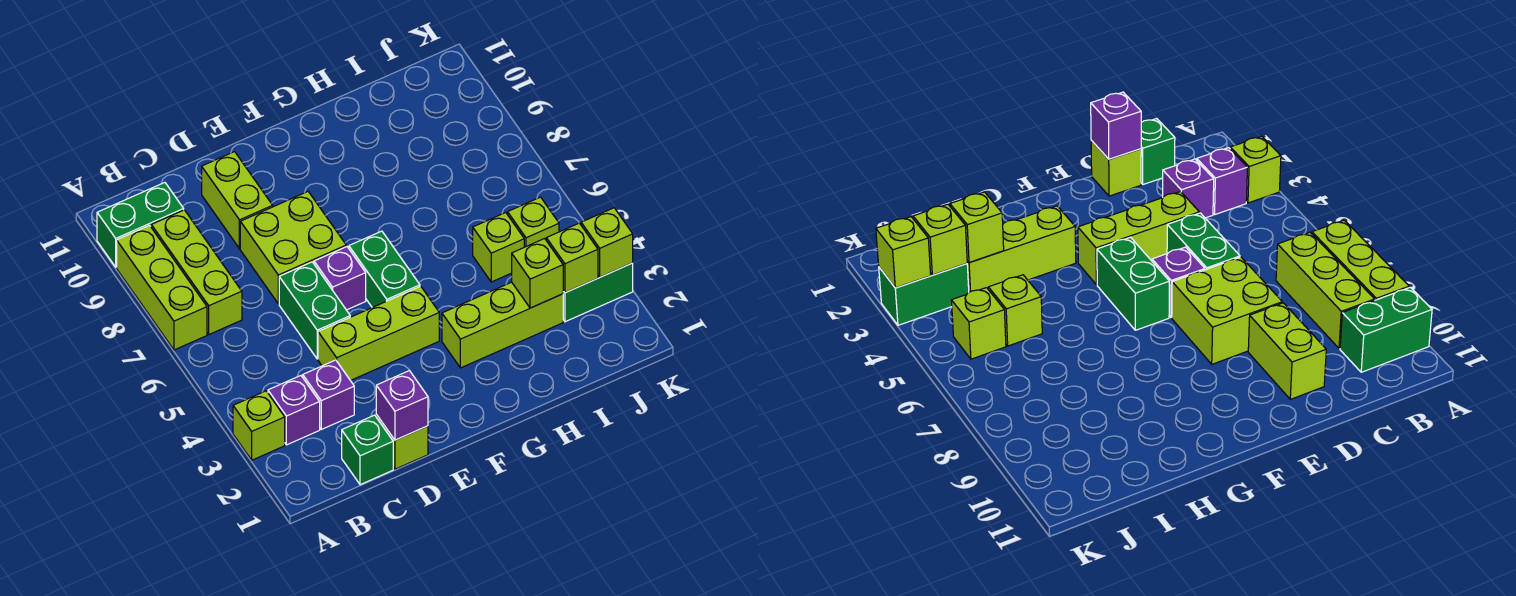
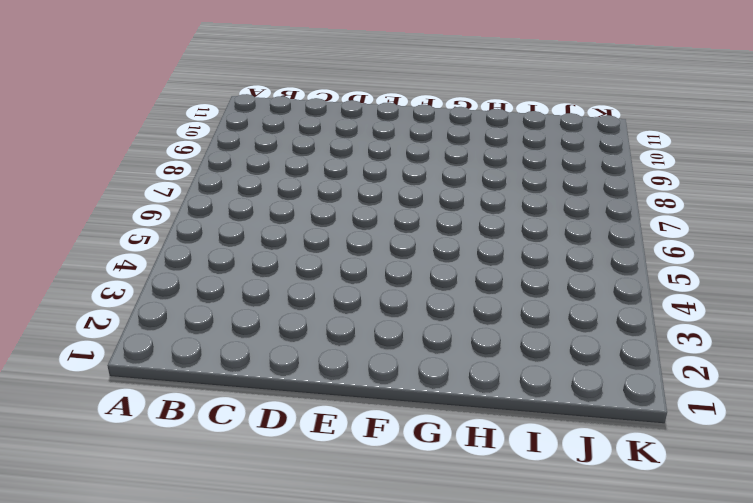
none -> lime brick A3 level 1
none -> lime brick A7:A9 level 1
none -> green brick A10:B10 level 1

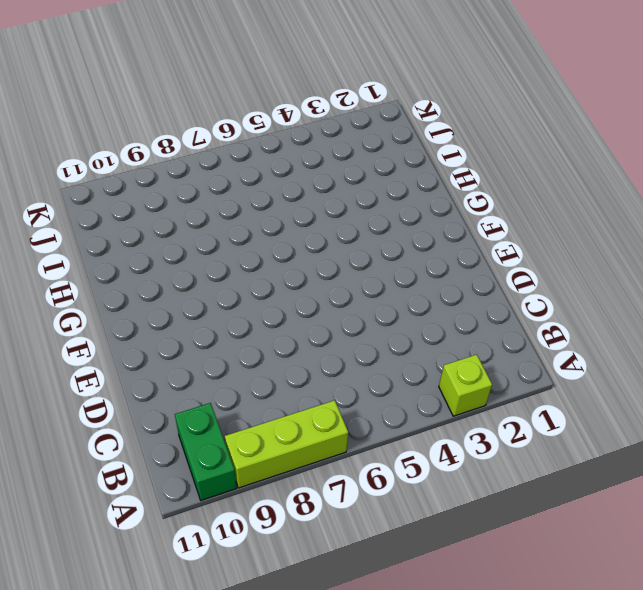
none -> purple brick B3 level 1
none -> lime brick B7:B9 level 1
none -> green brick C1 level 1

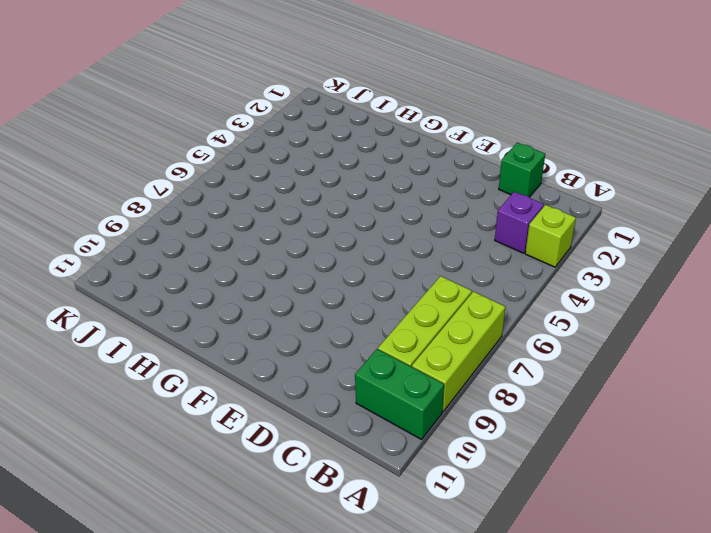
none -> purple brick C3 level 1
none -> lime brick D1 level 1
none -> lime brick D4:F4 level 1

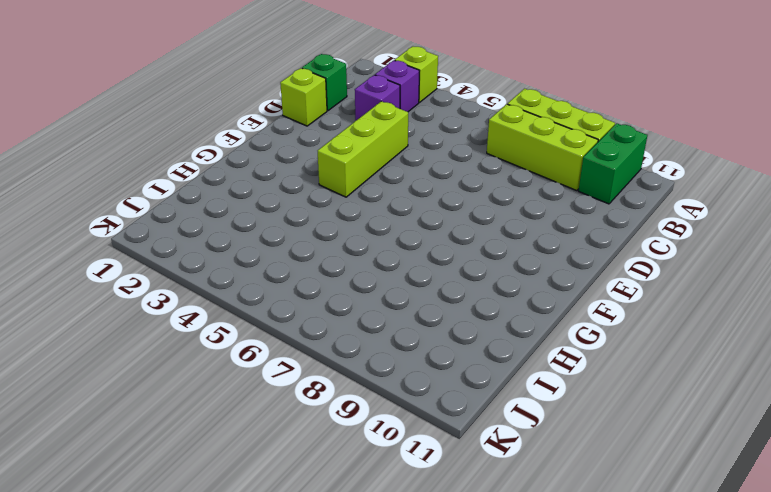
none -> green brick D5:D6 level 1
none -> lime brick D7:E8 level 1
none -> lime brick D9:D10 level 1

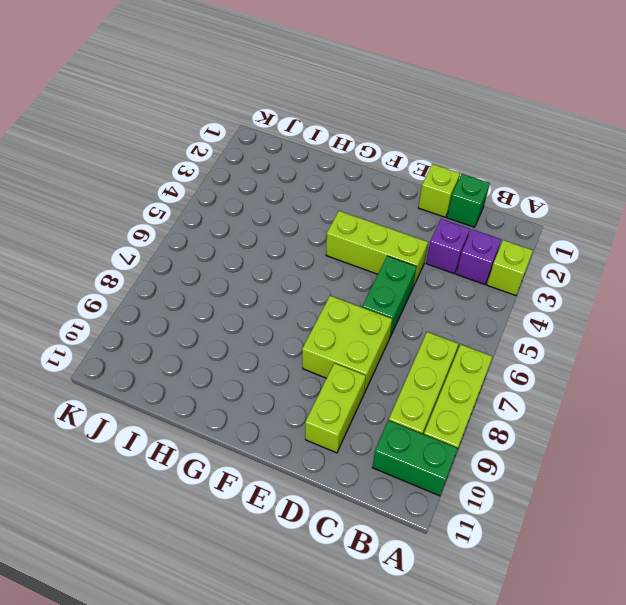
none -> purple brick E6 level 1
none -> green brick F5:F6 level 1
none -> lime brick G3:I3 level 1

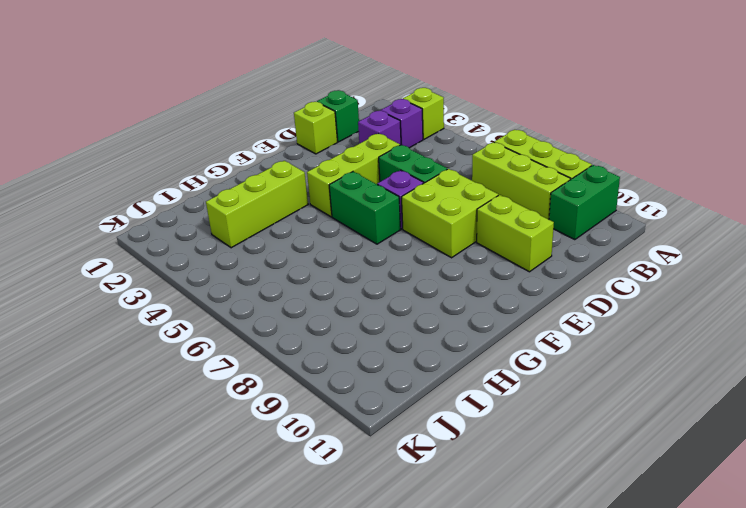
none -> lime brick I5 level 1
none -> green brick J3:K3 level 1
none -> lime brick J5 level 1

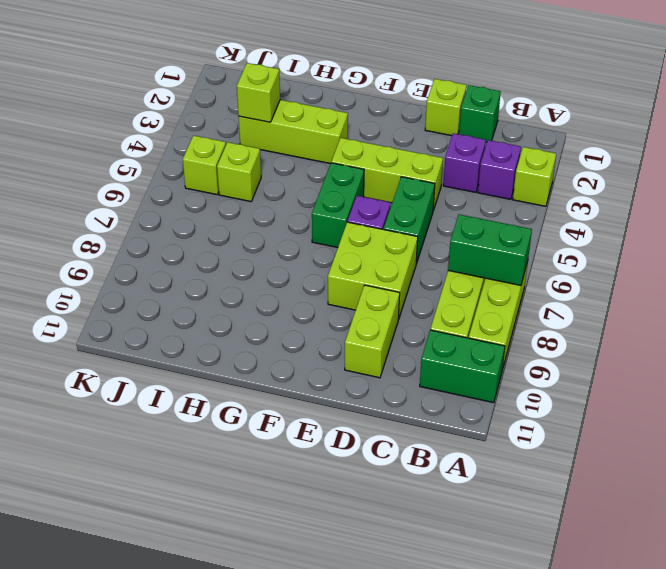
green brick A7:B7 level 2 -> green brick J3:K3 level 1
none -> purple brick D1 level 2
none -> lime brick J3 level 2
none -> lime brick K3 level 2

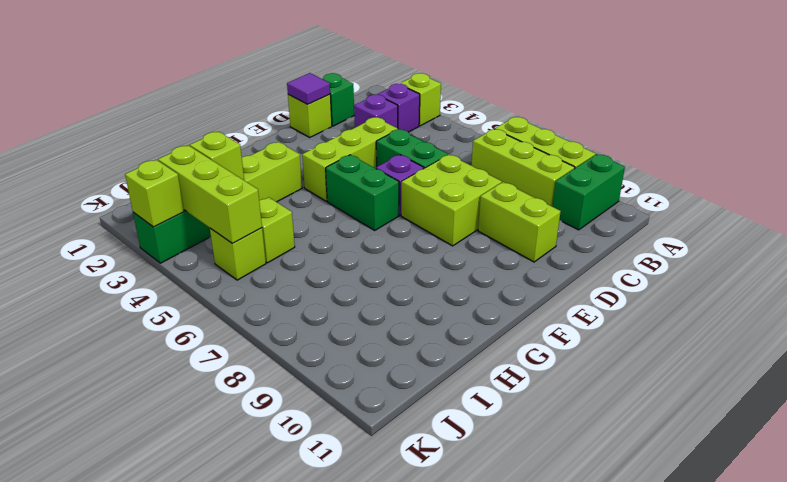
purple tile D1 level 2 -> purple brick D1 level 2
lime brick J3:J5 level 2 -> lime brick J3 level 2

